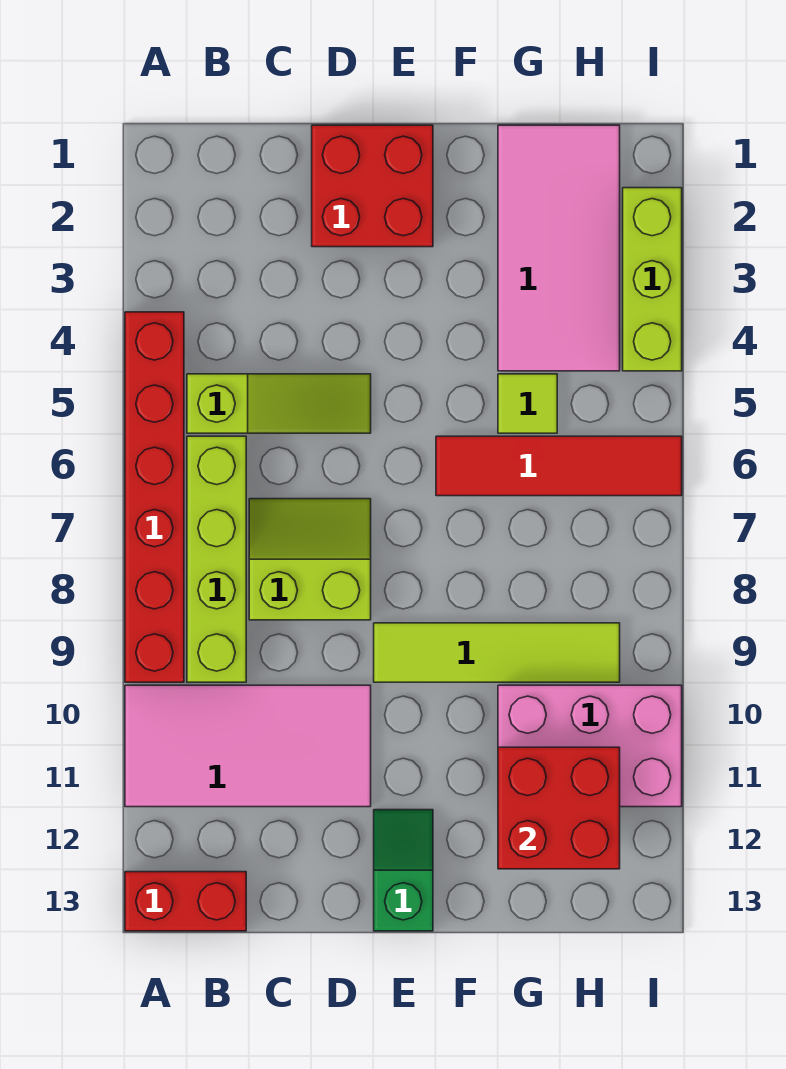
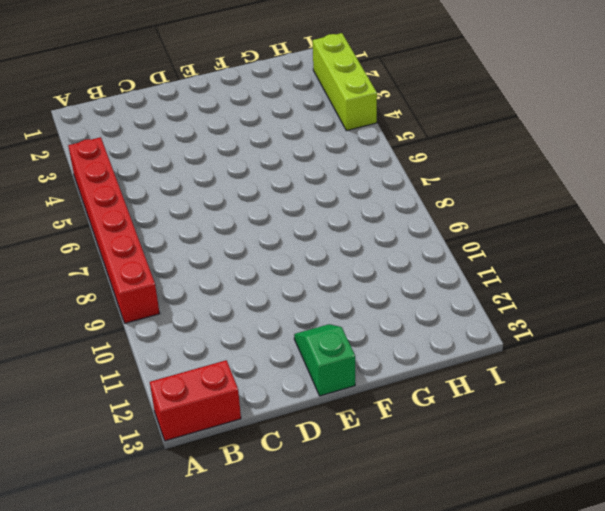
none -> pink tile A10:D11 level 1
none -> lime slope B5:D5 level 1 top B
none -> lime brick B6:B9 level 1

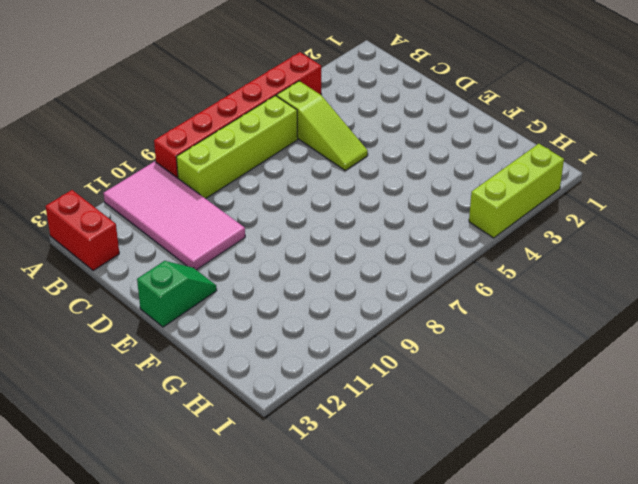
none -> lime slope C7:D8 level 1 top 8
none -> red brick D1:E2 level 1
none -> lime tile E9:H9 level 1

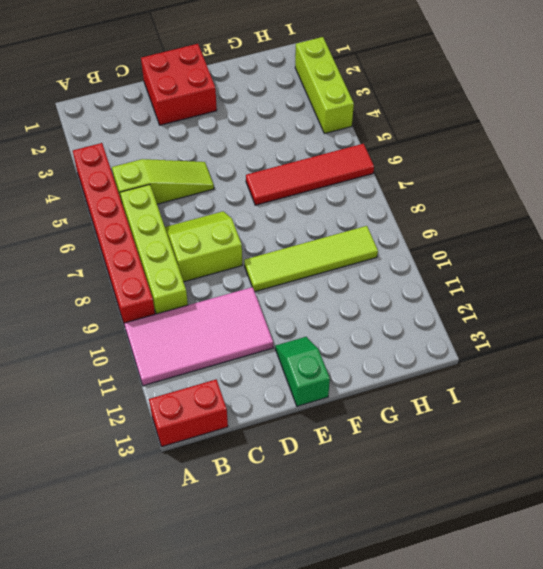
none -> pink tile G1:H4 level 1
none -> lime tile G5 level 1
none -> pink brick G10:I11 level 1

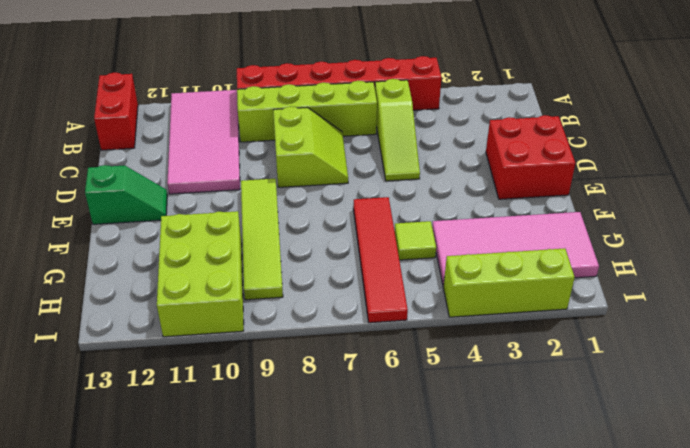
lime brick G10:I11 level 1 -> pink brick G10:I11 level 1
none -> red brick G11:H12 level 2

